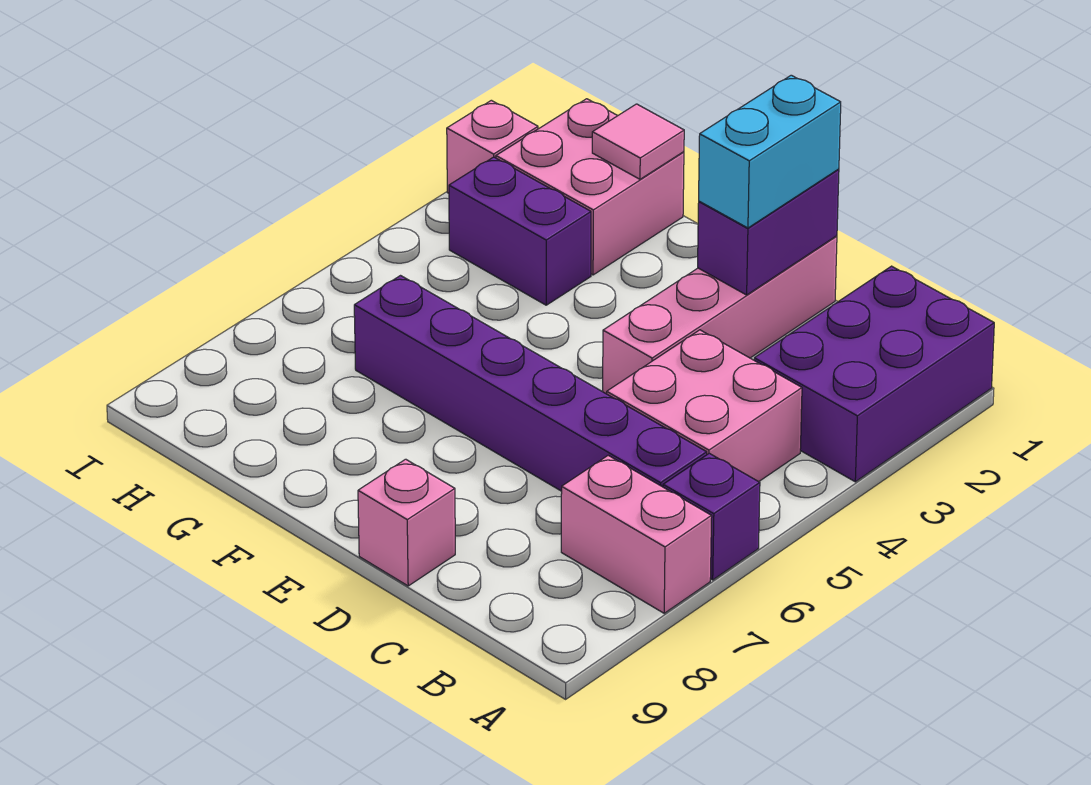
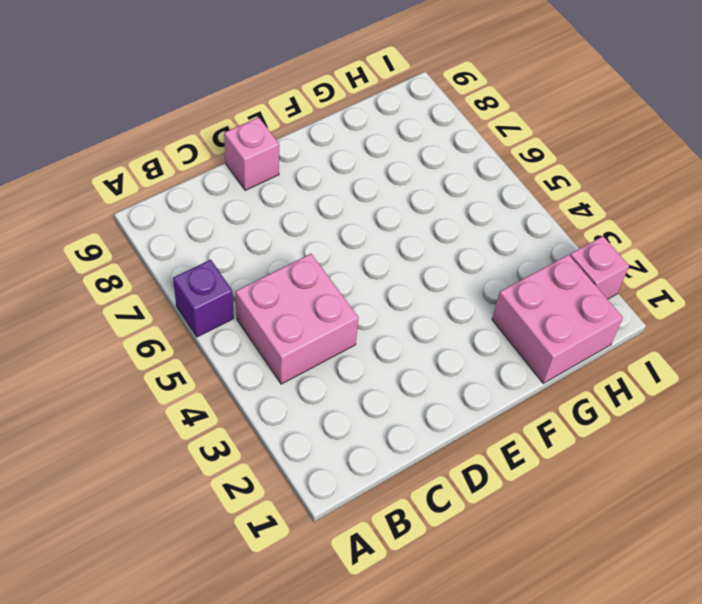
none -> purple brick A1:B3 level 1
none -> pink brick A7:B7 level 1
none -> purple brick B6:G6 level 1

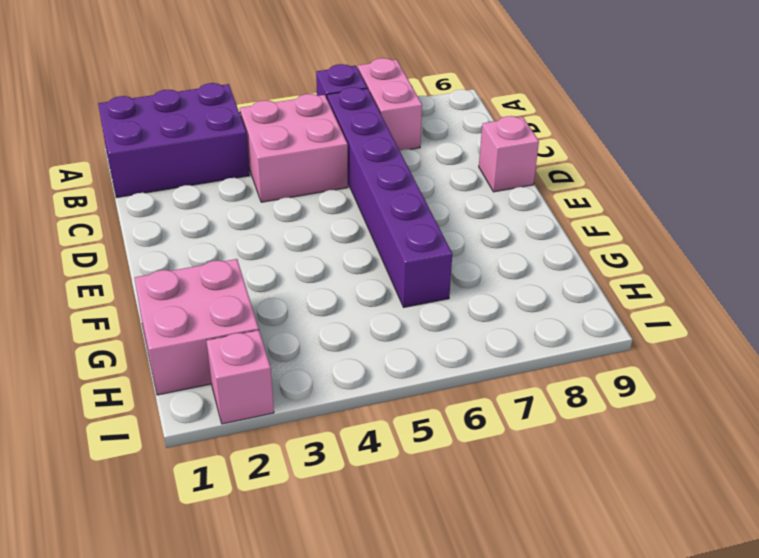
none -> pink brick D1:D4 level 1
none -> purple brick G3:H3 level 1
none -> purple brick D1:D2 level 2

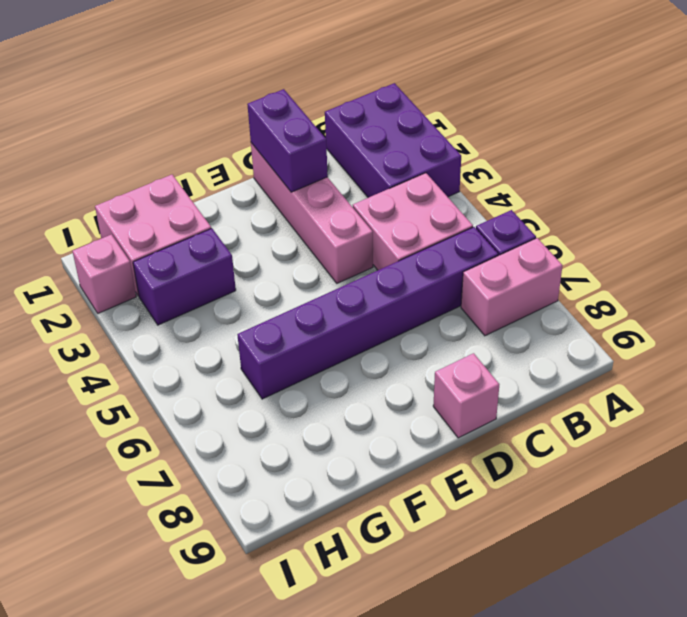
none -> pink tile G1 level 2
none -> cyan brick D1:D2 level 3

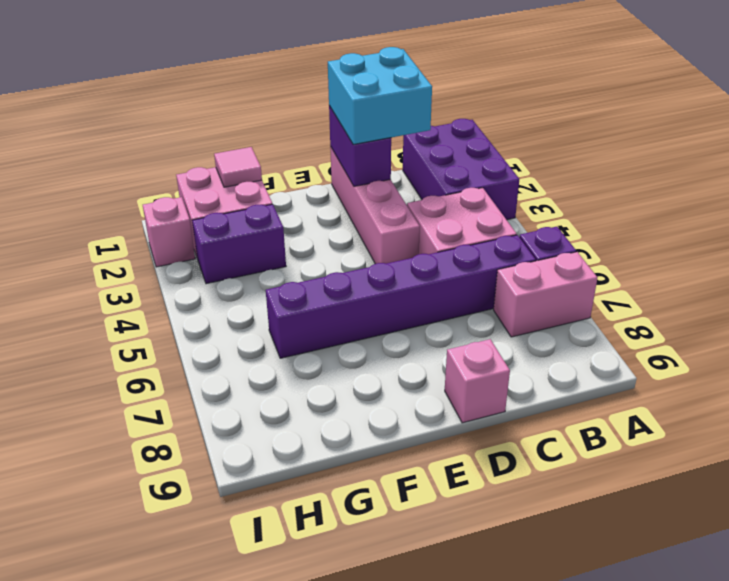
cyan brick C1:D2 level 3 -> cyan brick D1:D2 level 3

